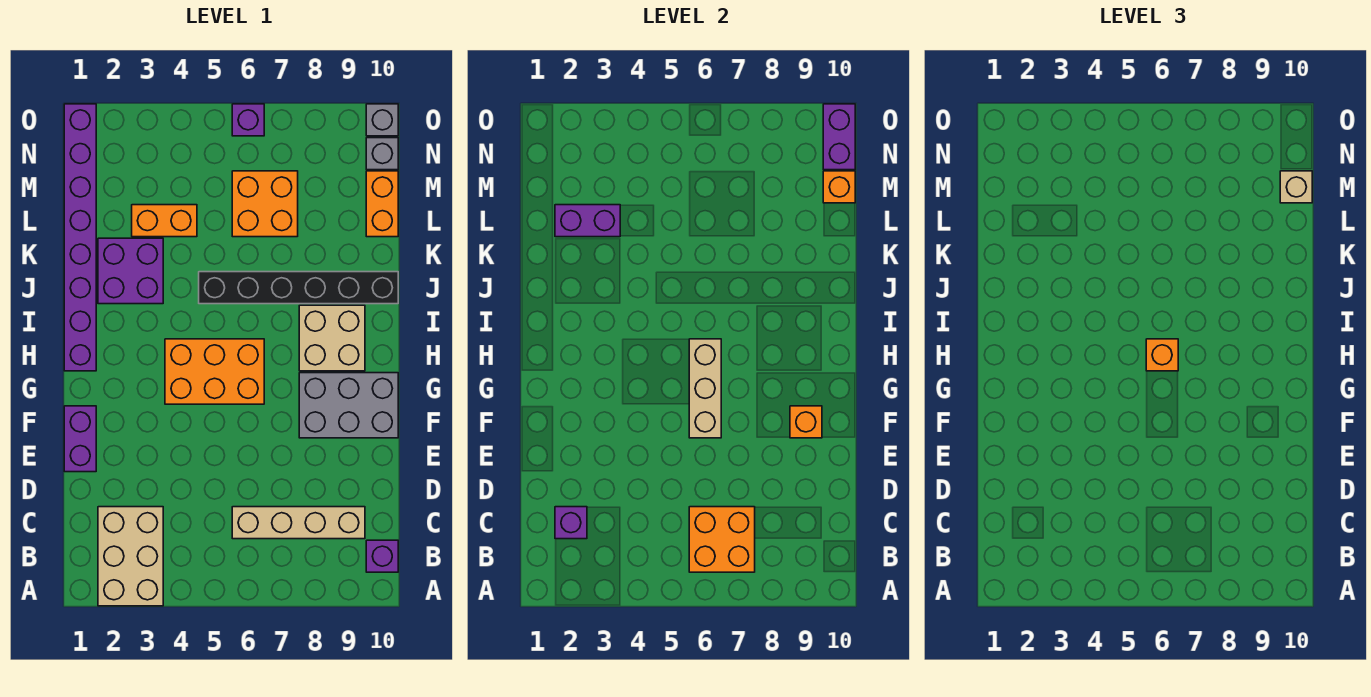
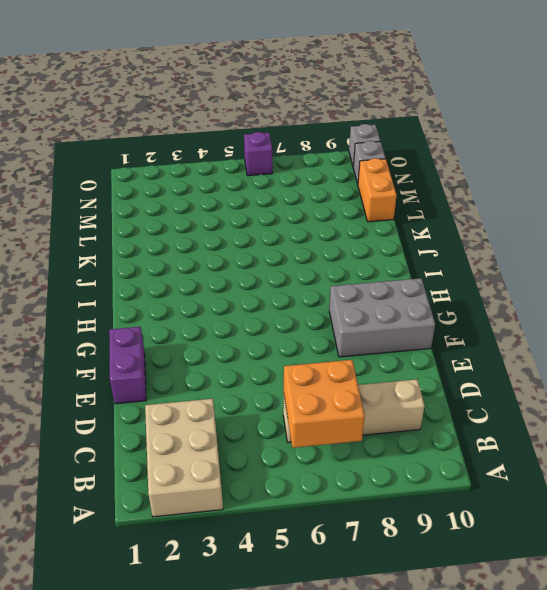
none -> purple brick B10 level 1
none -> orange brick G4:H6 level 1
none -> purple brick H1:O1 level 1

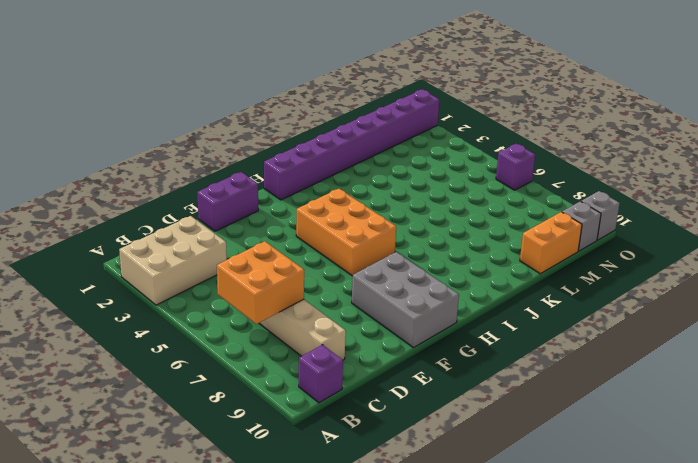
none -> tan brick H8:I9 level 1
none -> purple brick J2:K3 level 1
none -> black brick J5:J10 level 1

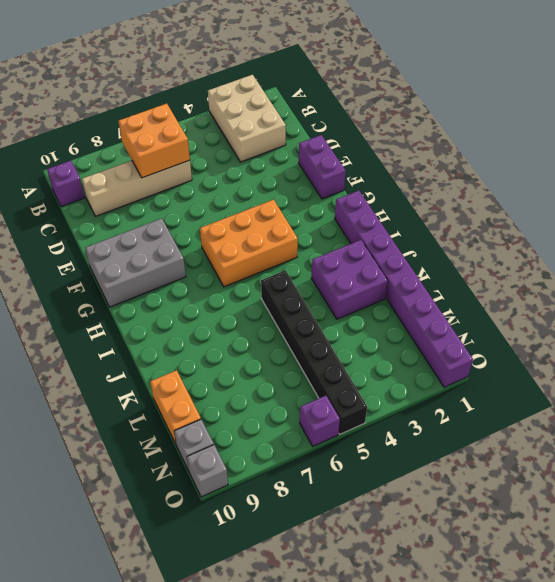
black brick J5:O5 level 1 -> black brick J5:J10 level 1
none -> tan brick H8:I9 level 1
none -> orange brick L3:L4 level 1
none -> orange brick L6:M7 level 1

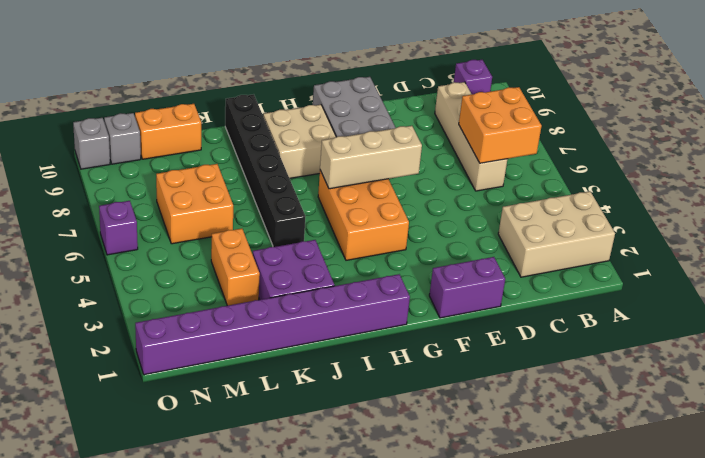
none -> purple brick C2 level 2
none -> orange brick F9 level 2
none -> purple brick L2:L3 level 2

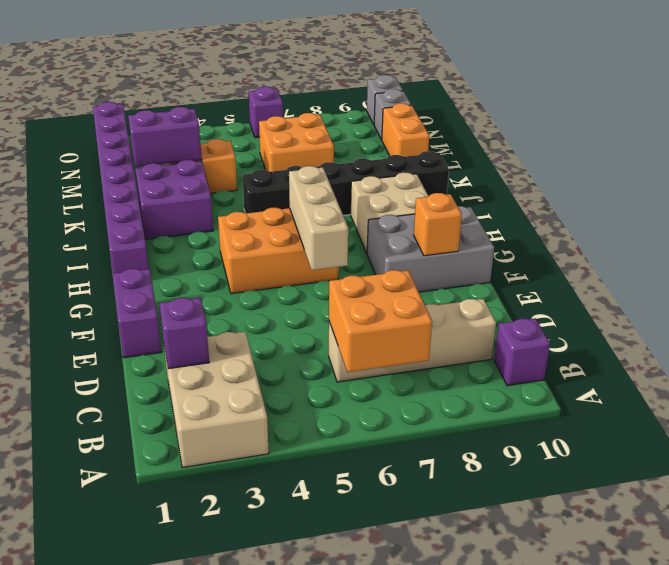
none -> orange brick M10 level 2
none -> purple brick N10:O10 level 2
none -> orange brick H6 level 3

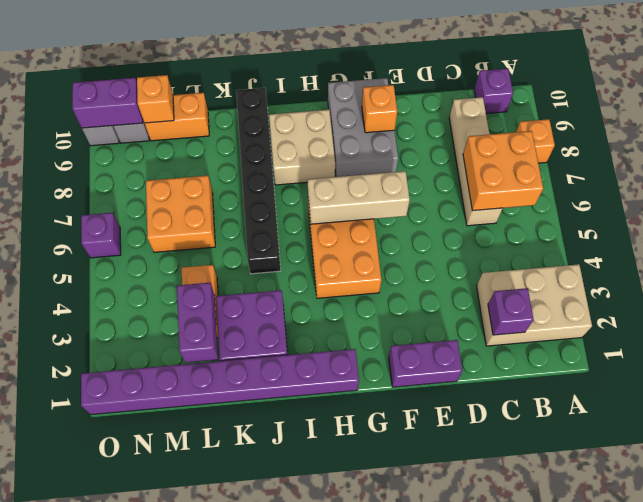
orange brick A8 level 1 -> orange brick H6 level 3
none -> tan brick M10 level 3

